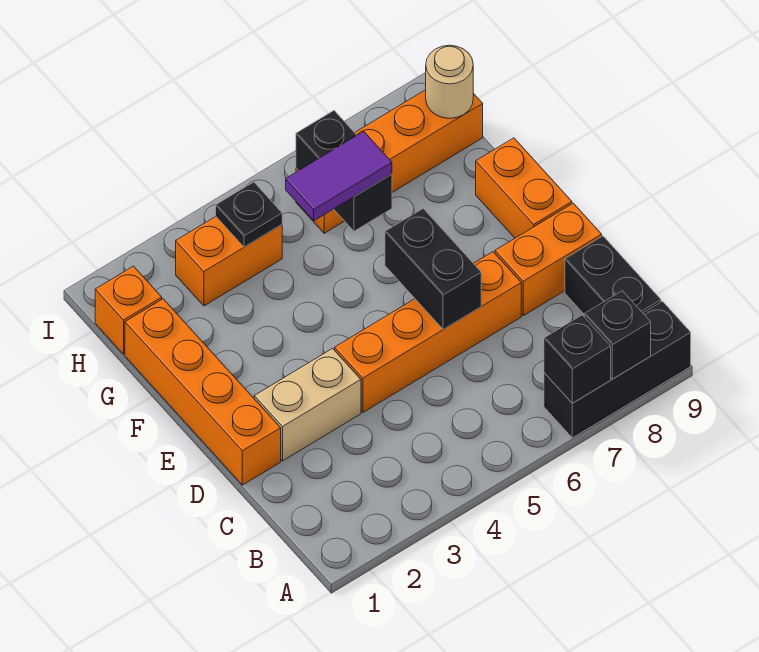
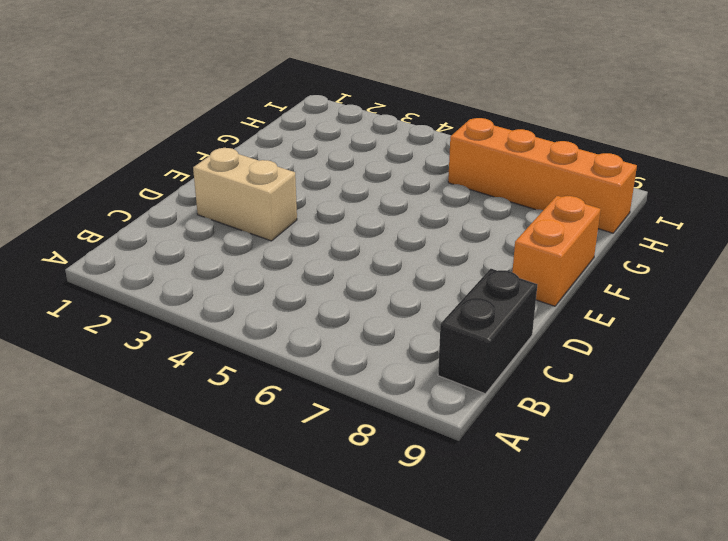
none -> black brick A7:A9 level 1
none -> orange brick D1:G1 level 1
none -> orange brick D4:D7 level 1

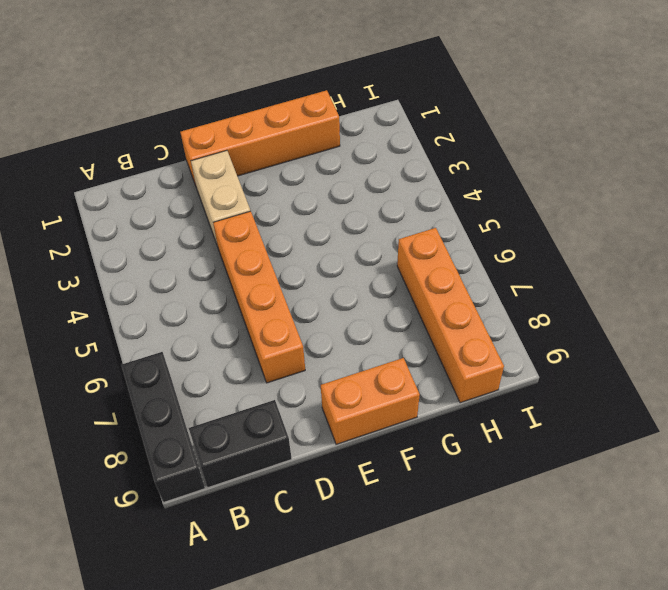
none -> orange brick D8:D9 level 1
none -> orange brick H1 level 1
none -> orange brick H3:H4 level 1

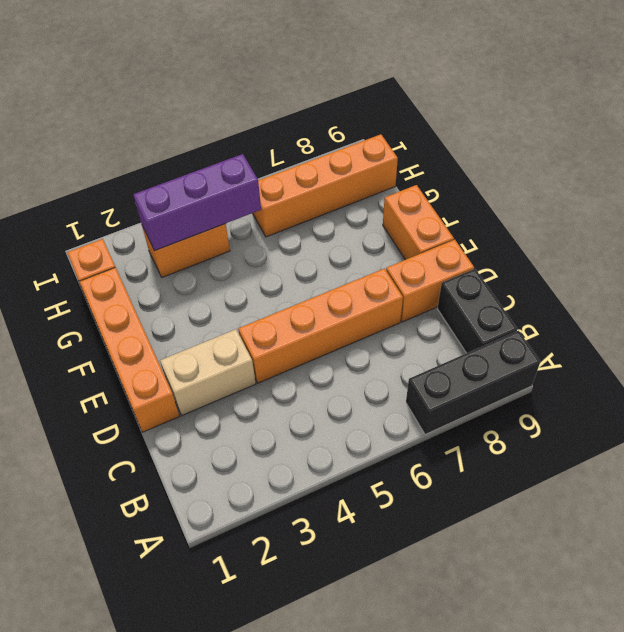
purple brick H3:H5 level 2 -> black plate H4 level 2
none -> black brick A7 level 2
none -> black brick A8 level 2
none -> black brick D6:E6 level 2

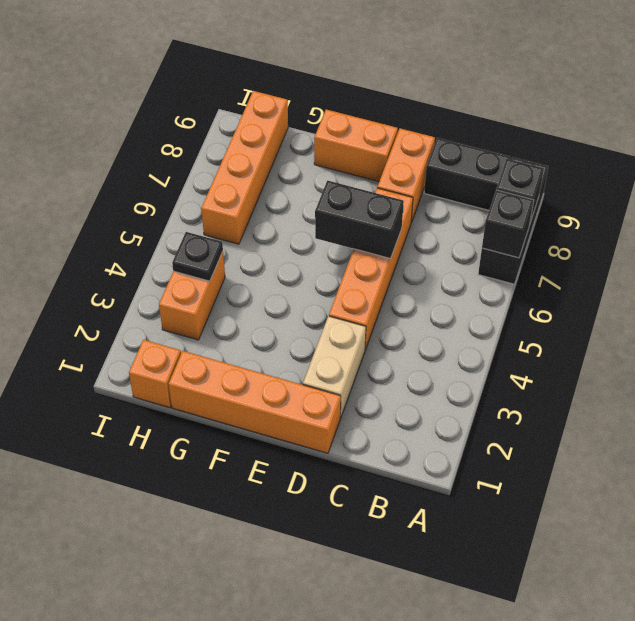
none -> black brick G6:H6 level 2
none -> tan round brick H9 level 2
none -> purple tile G5:G6 level 3

